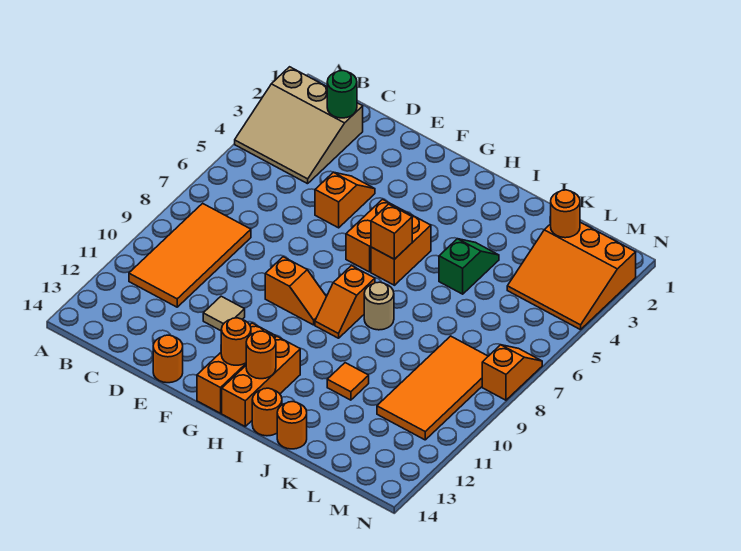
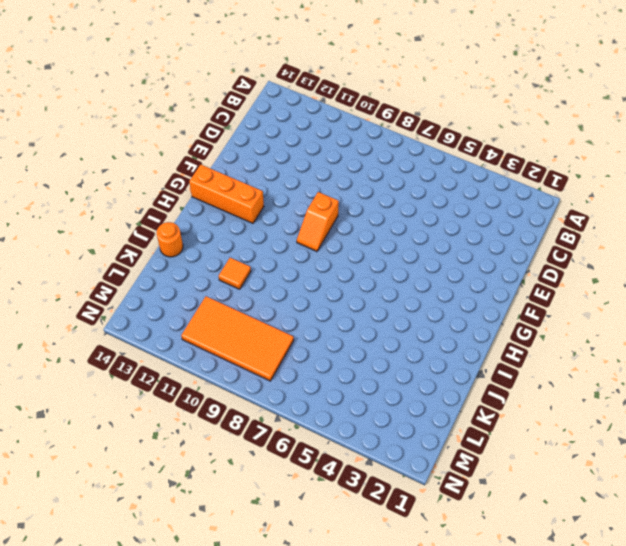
none -> tan slope A2:C4 level 1 top 2
none -> orange tile B8:C11 level 1
none -> orange slope E4:E5 level 1 top 5

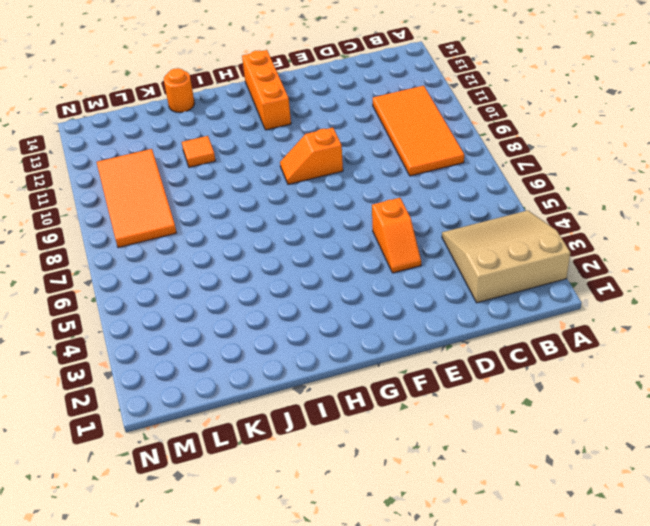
none -> tan tile E11 level 1
none -> orange round brick E14 level 1
none -> orange brick G5:G6 level 1

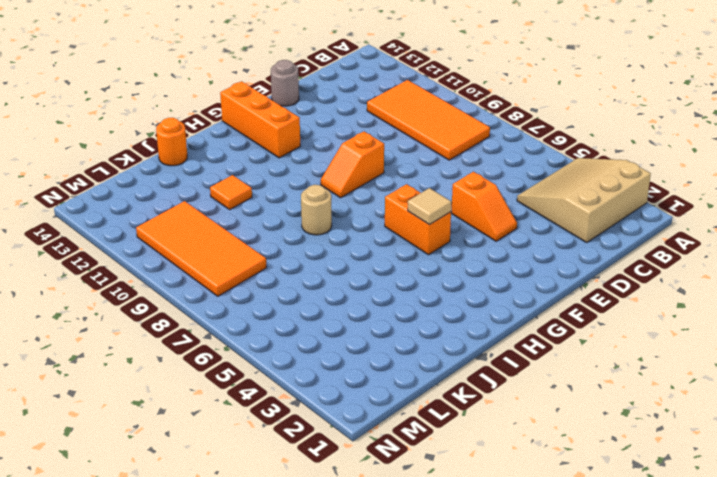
grey round brick E14 level 1 -> orange round brick E14 level 1
tan tile G5 level 2 -> tan tile E11 level 1
none -> orange brick H5:H6 level 1
none -> orange slope H8:H9 level 1 top 8
none -> orange brick H12:H14 level 1

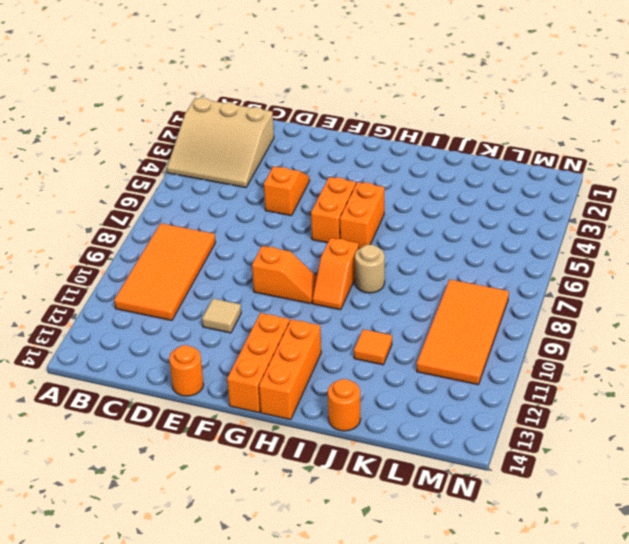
none -> orange round brick I14 level 1
none -> green slope J4:J5 level 1 top 5
none -> orange slope L2:N4 level 1 top 2

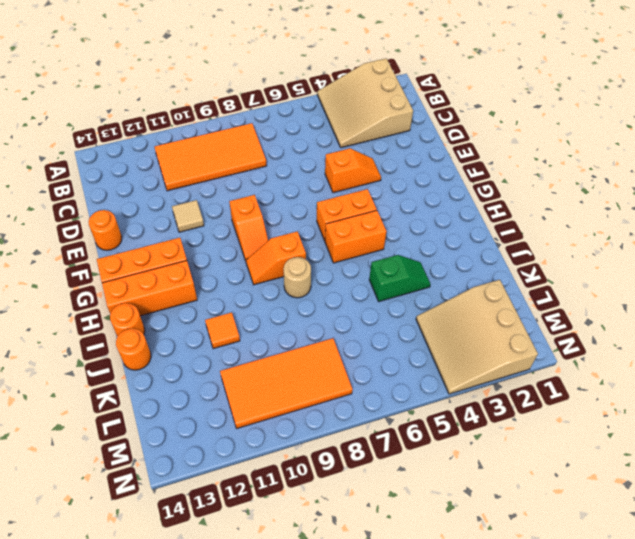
tan slope L2:N4 level 1 top 2 -> orange slope L2:N4 level 1 top 2
none -> orange slope N7:N8 level 1 top 8
none -> green round brick C2 level 2
none -> orange round brick G13 level 2

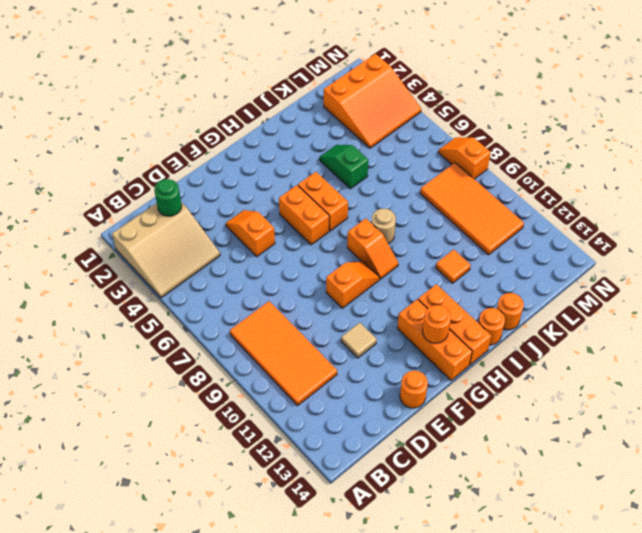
none -> orange brick H6 level 2
none -> orange round brick H13 level 2
none -> orange round brick L2 level 2

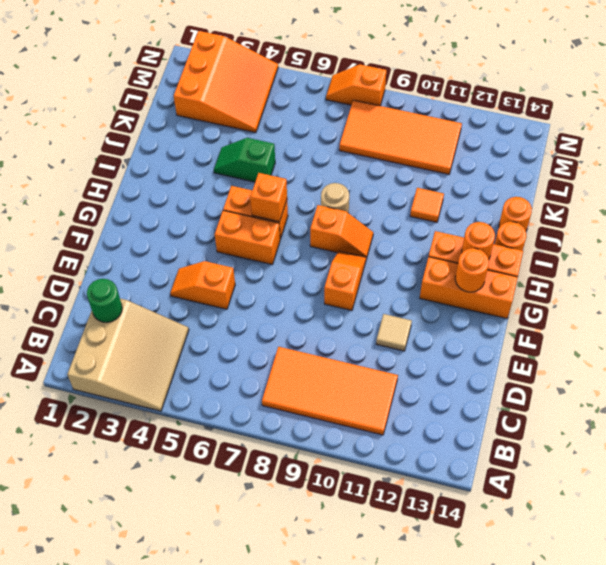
none -> orange round brick E14 level 1
none -> orange round brick L2 level 2

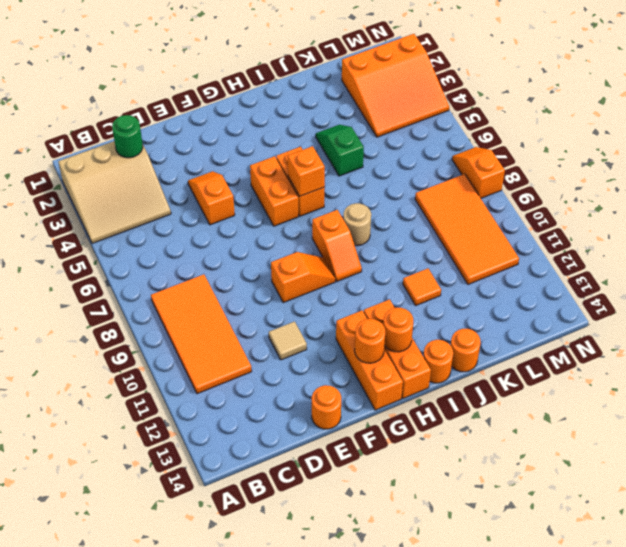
none -> orange round brick L2 level 2

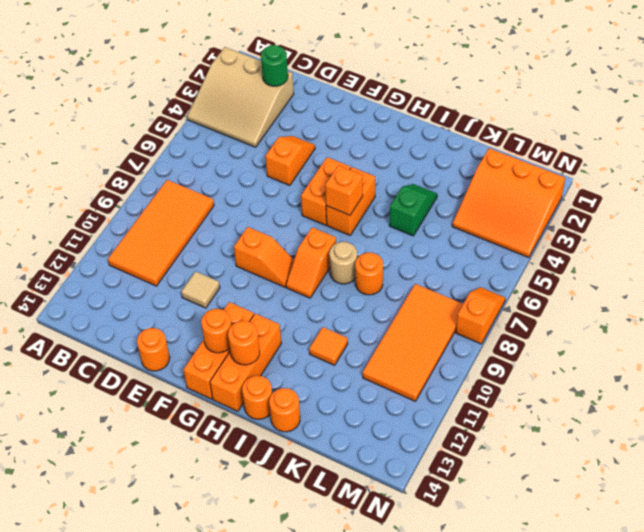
orange round brick J8 level 1 -> orange round brick L2 level 2

